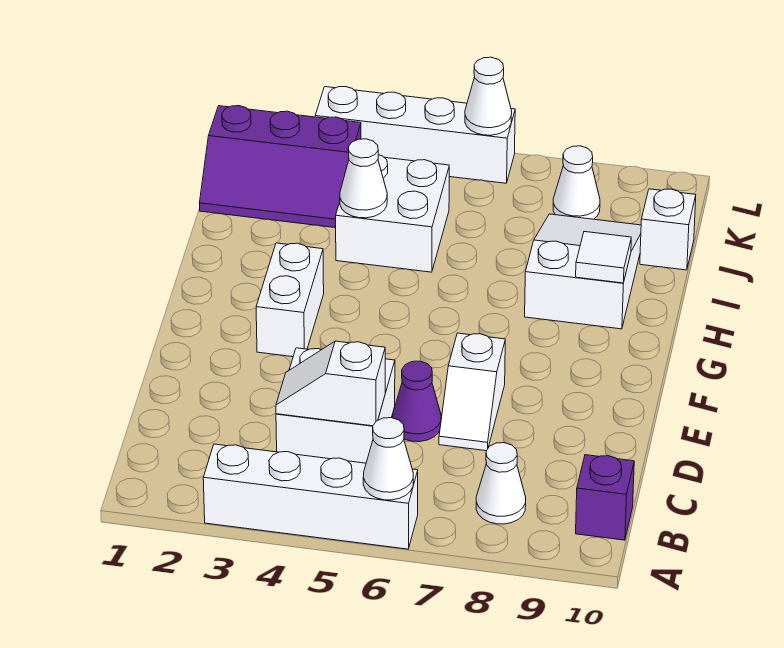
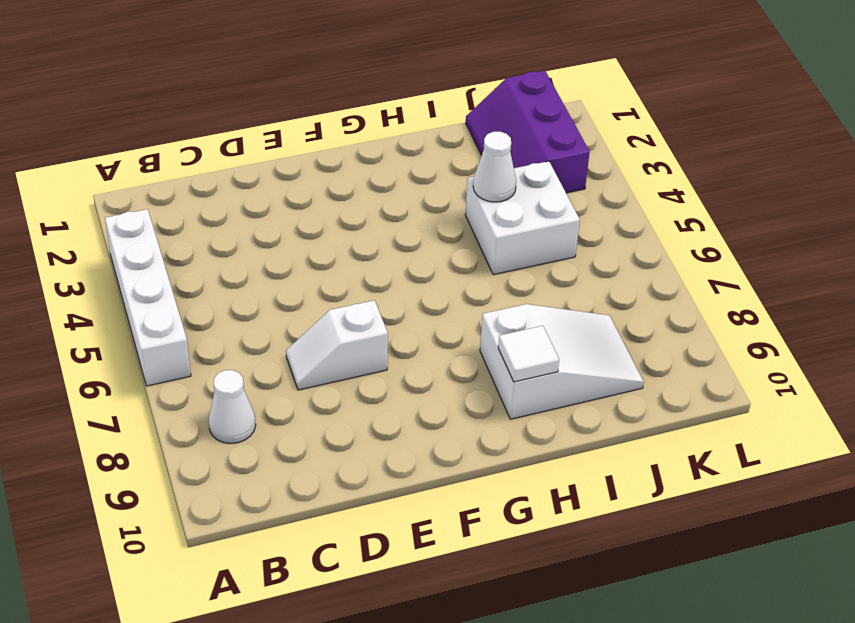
none -> purple brick B10 level 1
none -> white brick C4:D5 level 1
none -> purple cone D6 level 1

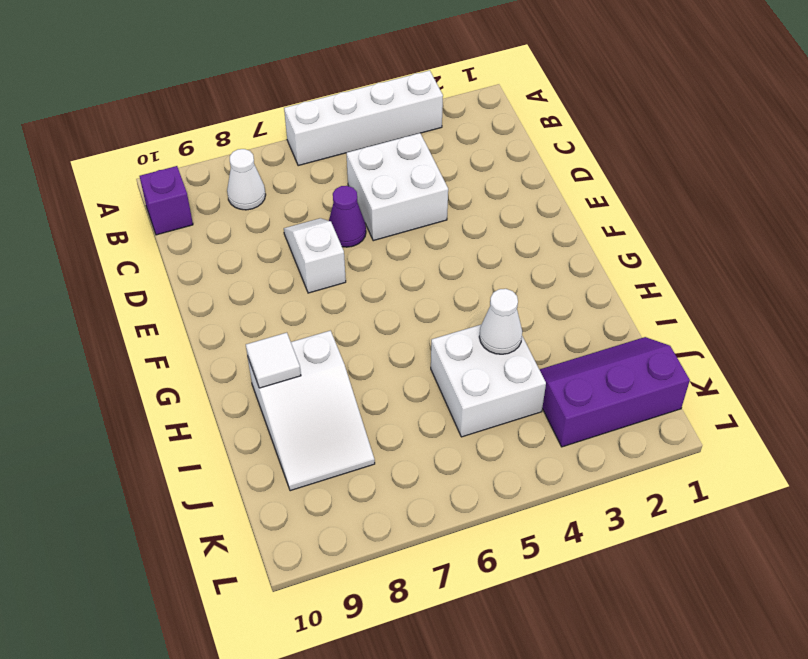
none -> white brick F3:G3 level 1
none -> white brick J10 level 1
none -> white cone K8 level 1

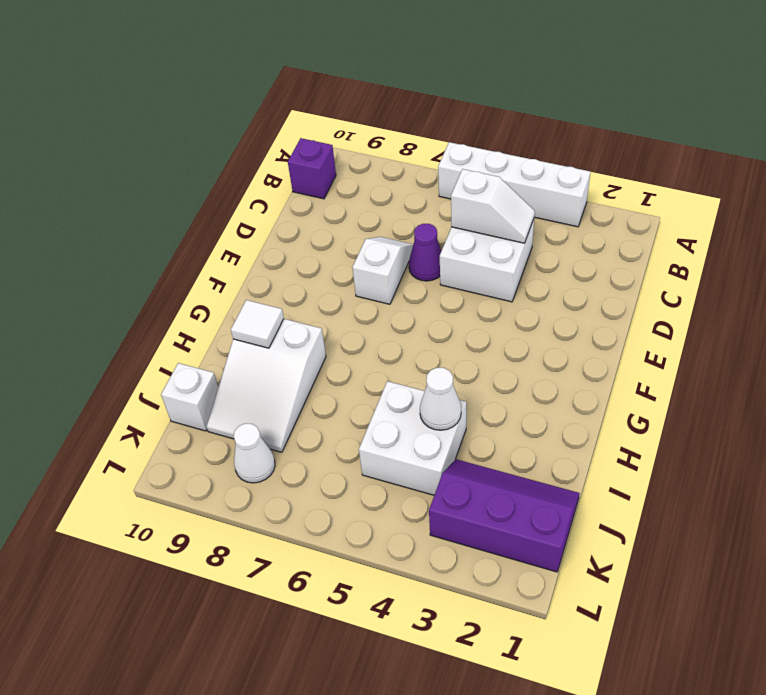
none -> white cone B8 level 1
none -> white brick F3:G3 level 1
none -> white brick L3:L6 level 1

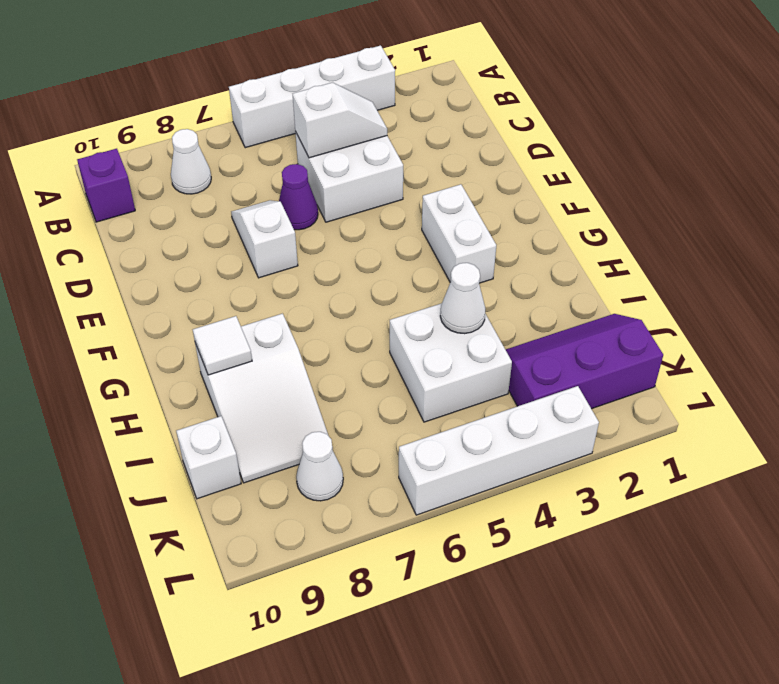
none -> white cone A6 level 2
none -> white cone L6 level 2

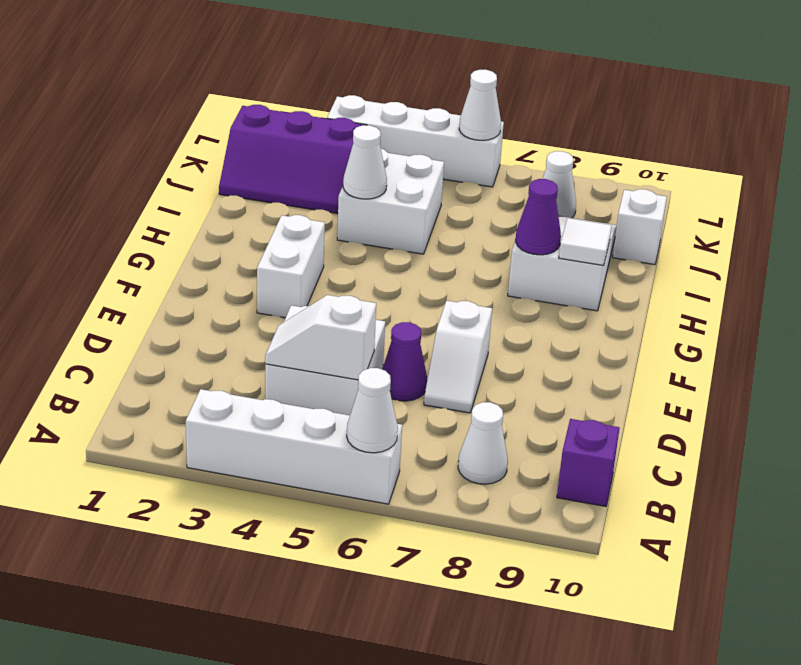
purple cone H8 level 2 -> none

